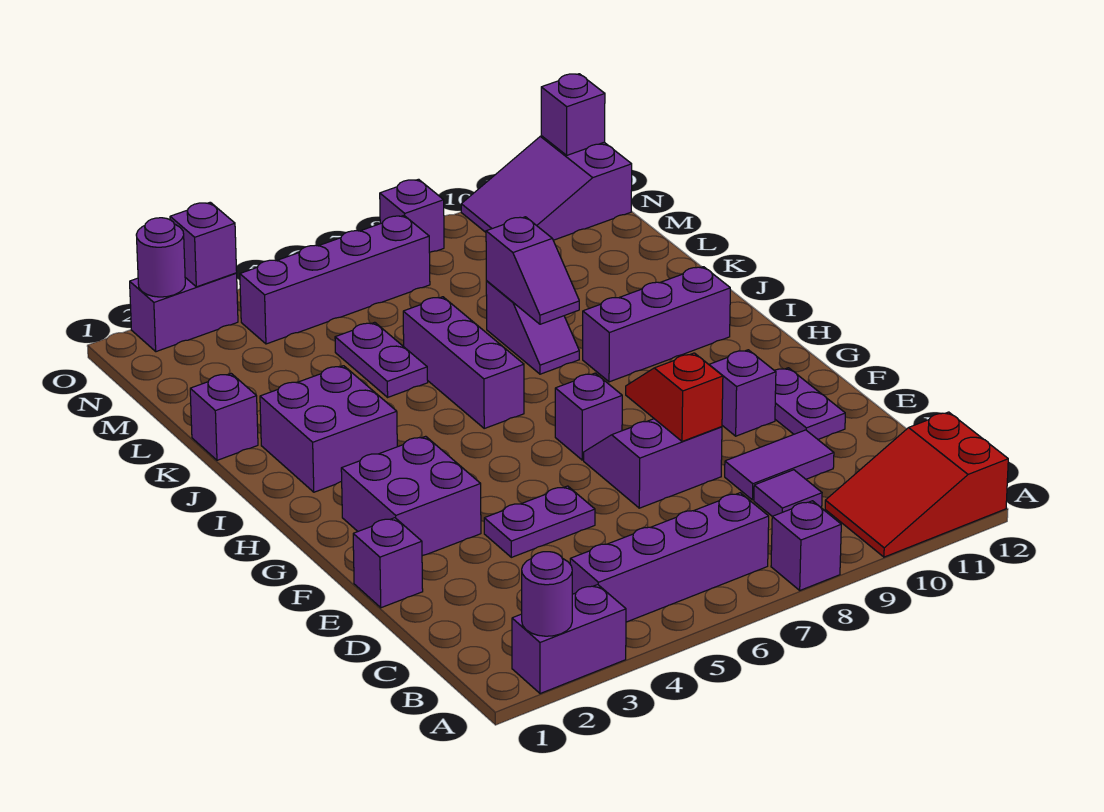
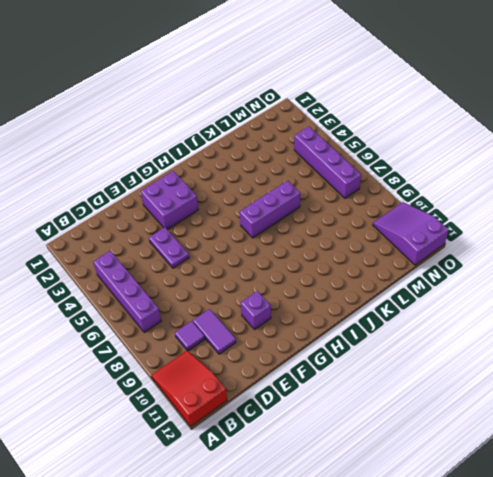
none -> purple brick A2:A3 level 1
none -> purple brick A8 level 1
none -> purple brick E1 level 1

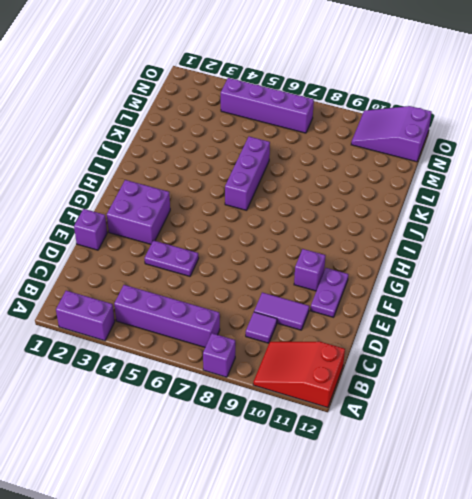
none -> purple slope E7:F8 level 1 top E
none -> purple brick G7 level 1
none -> purple brick I2:J3 level 1

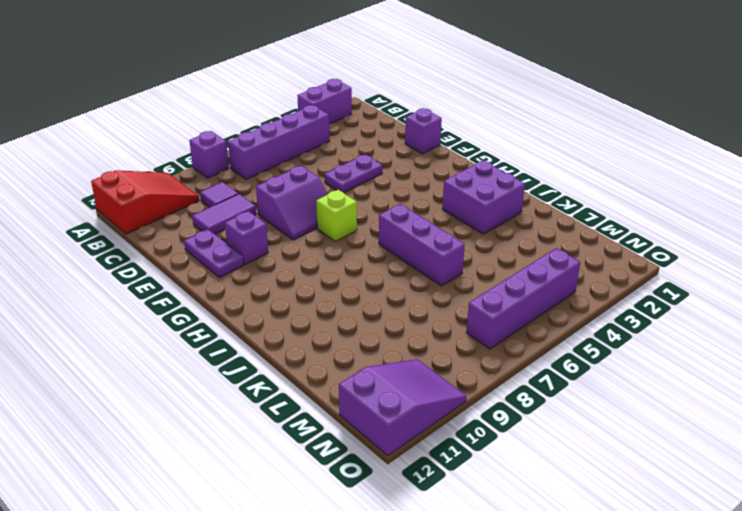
lime brick G7 level 1 -> purple brick G7 level 1
none -> purple brick F2:G3 level 1
none -> purple brick I9:I11 level 1
none -> purple slope J8:K8 level 1 top K

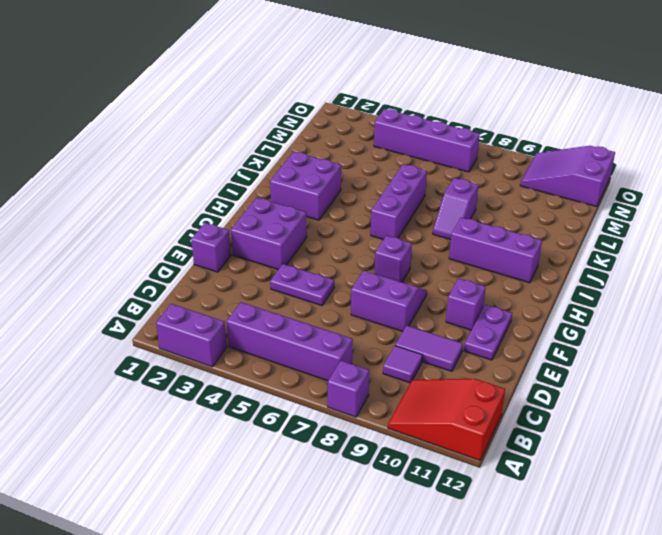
none -> purple brick K1 level 1
none -> purple plate K5:L5 level 1
none -> purple brick O2:O3 level 1

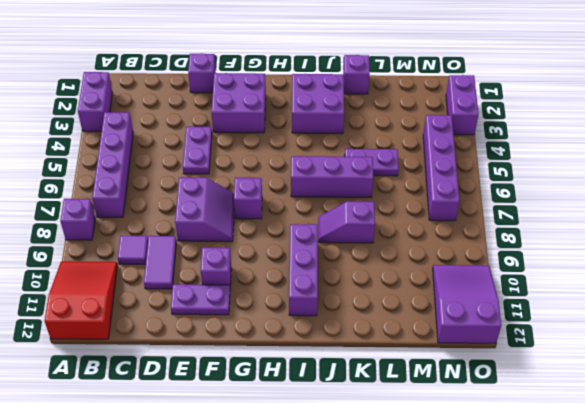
none -> purple brick O8 level 1
none -> purple round brick A2 level 2
none -> red slope E8:F8 level 2 top E

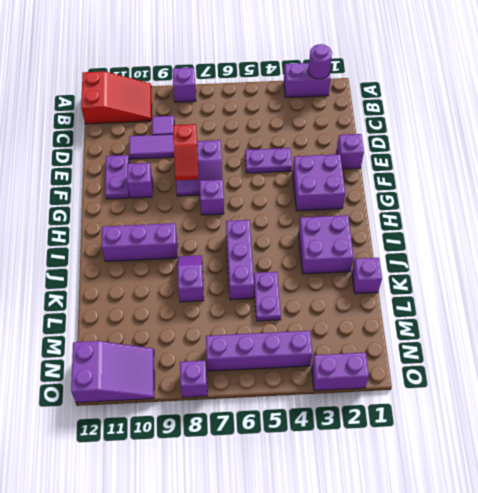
none -> purple brick B4:B7 level 1
none -> purple slope J8:K8 level 2 top K
none -> purple round brick O2 level 2

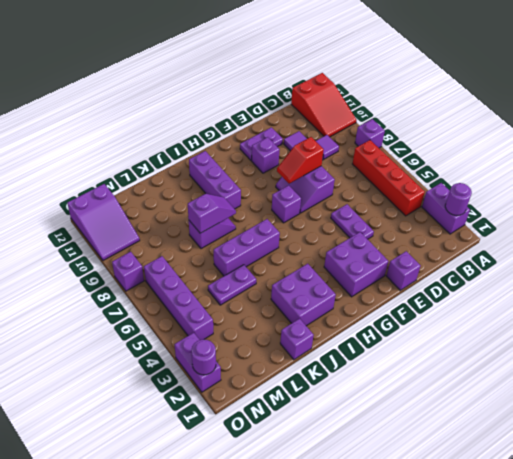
red brick B4:B7 level 1 -> purple brick B4:B7 level 1
none -> purple brick O3 level 2
none -> purple brick O12 level 2

